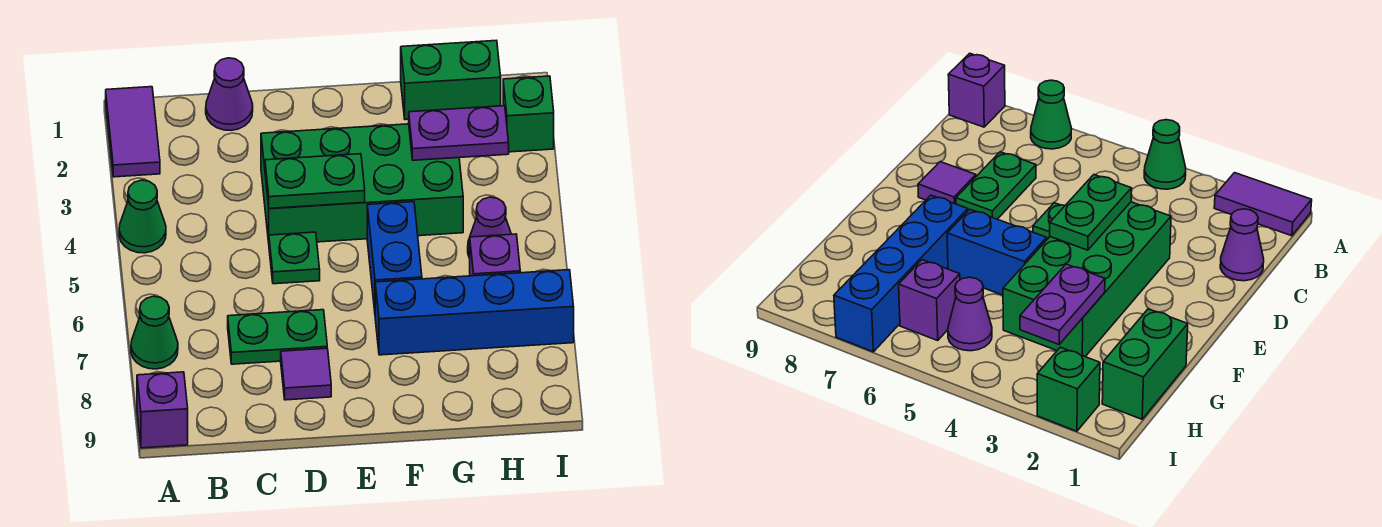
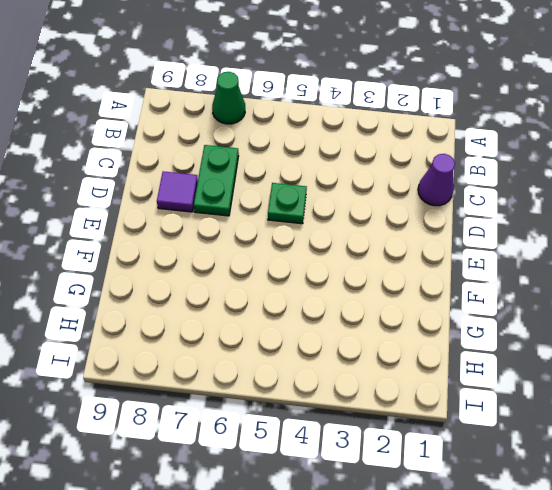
none -> purple tile A1:A2 level 1
none -> green cone A4 level 1
none -> purple brick A9 level 1

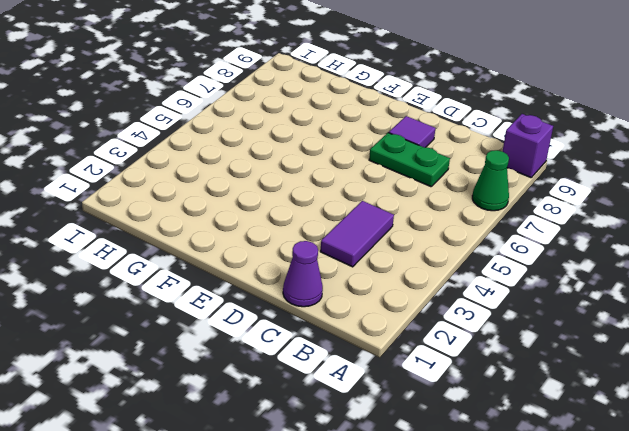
purple tile C3:C4 level 1 -> purple tile A1:A2 level 1
none -> green cone A4 level 1
none -> green brick D3:G4 level 1
none -> green plate D5 level 1

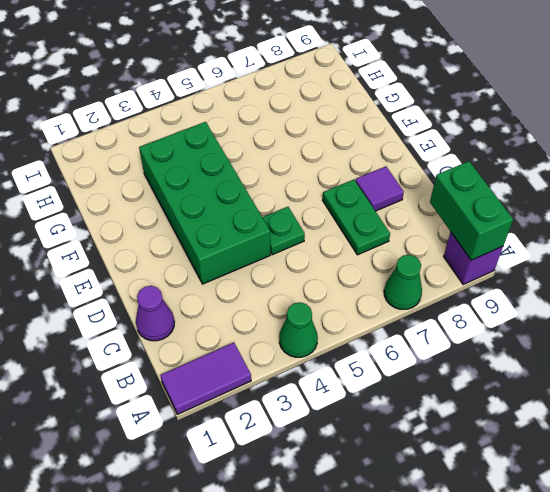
green brick A9:B9 level 2 -> green brick G1:H1 level 1
none -> blue brick F5:F6 level 1
none -> blue brick F7:I7 level 1
none -> purple cone H5 level 1

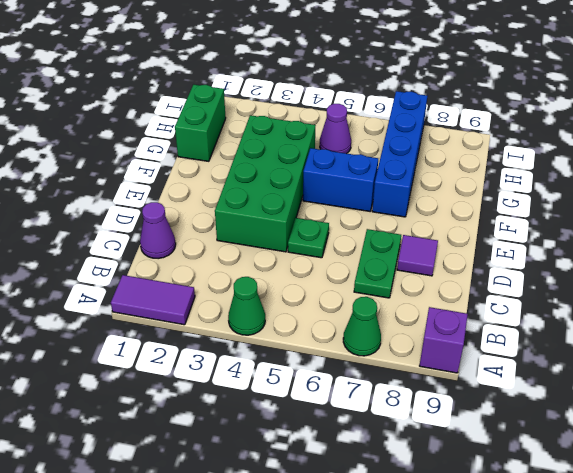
none -> purple brick H6 level 1
none -> green brick I2 level 1
none -> green plate D4:E4 level 2

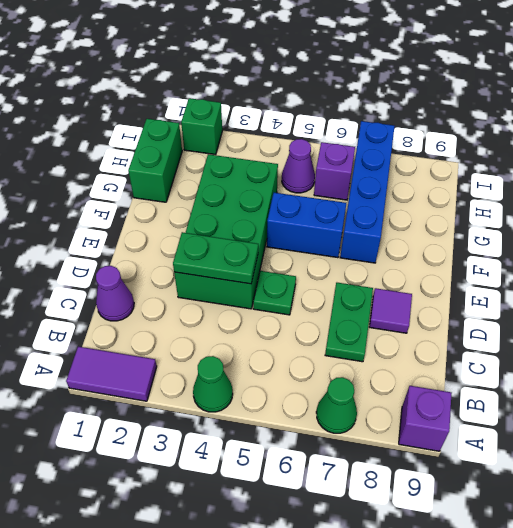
green plate D3:D4 level 2 -> green plate D4:E4 level 2
none -> purple plate G3:H3 level 2

